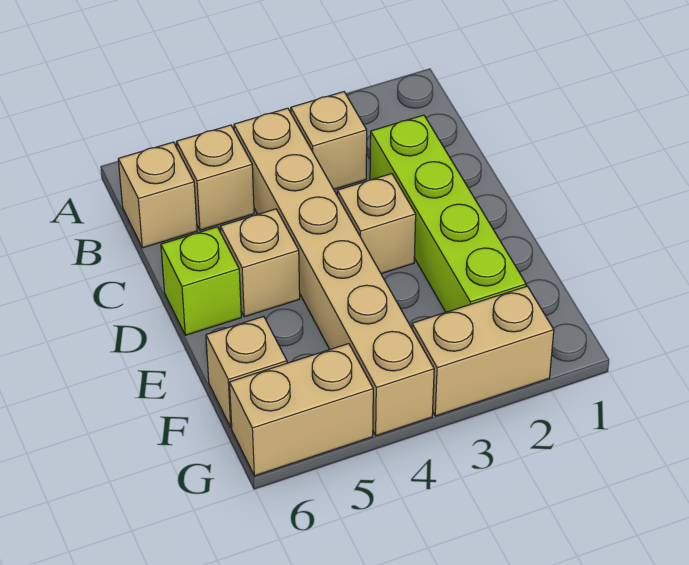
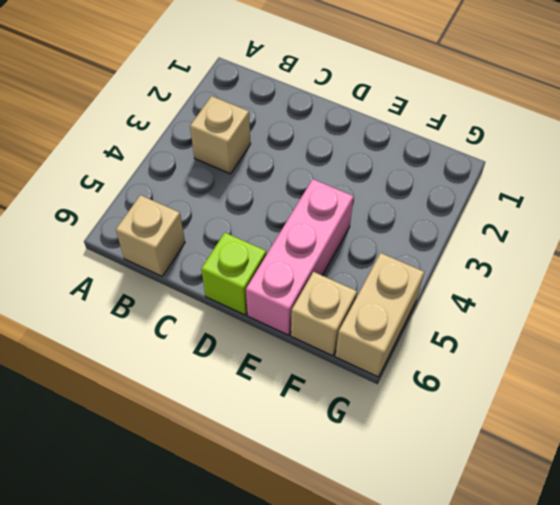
pink brick E4:E6 level 1 -> tan brick B4:G4 level 1
none -> tan brick B5 level 1
none -> lime brick C2:F2 level 1

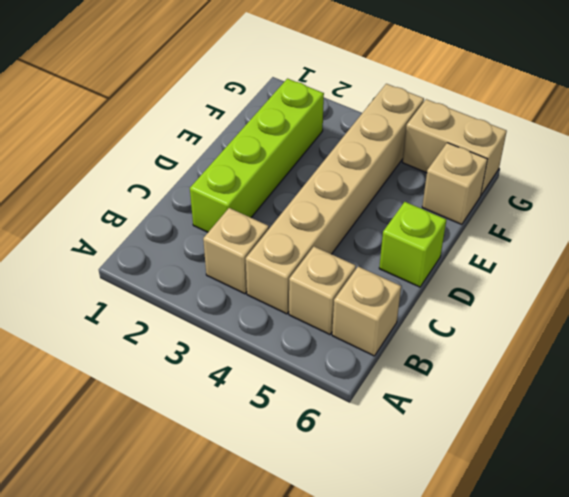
none -> tan brick D3 level 1
none -> tan brick D5 level 1

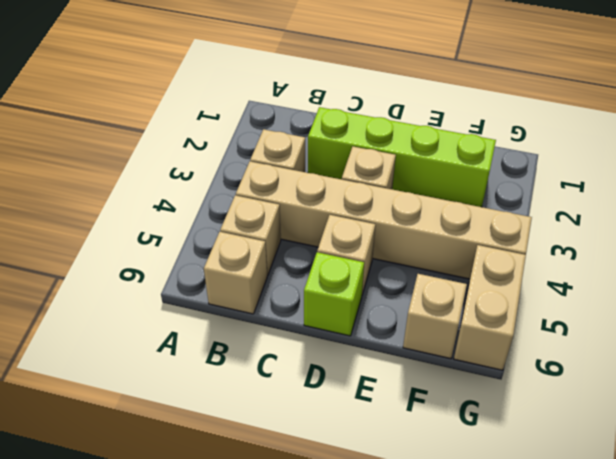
none -> tan brick G2:G3 level 1

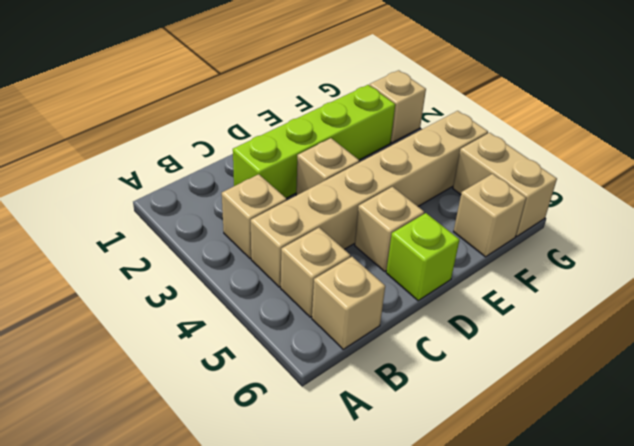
tan brick G2 level 1 -> tan brick G2:G3 level 1

